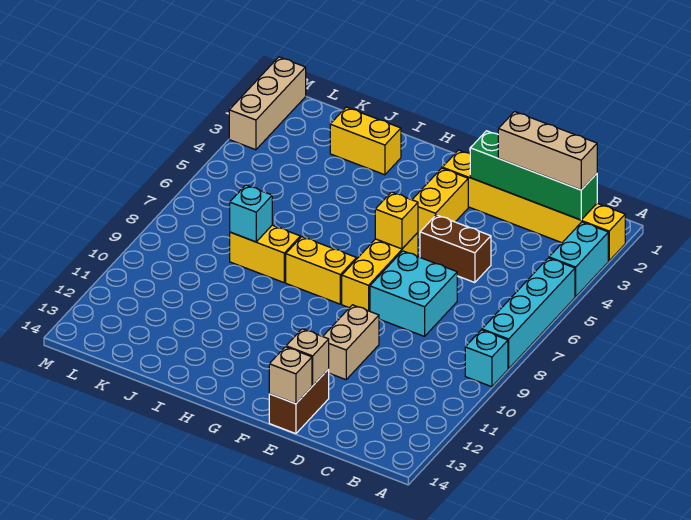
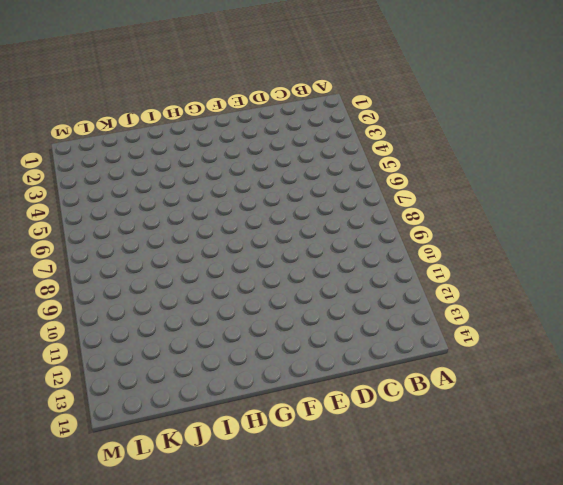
none -> yellow brick A2:F2 level 1
none -> cyan brick A3:A4 level 1
none -> cyan brick A5:A8 level 1

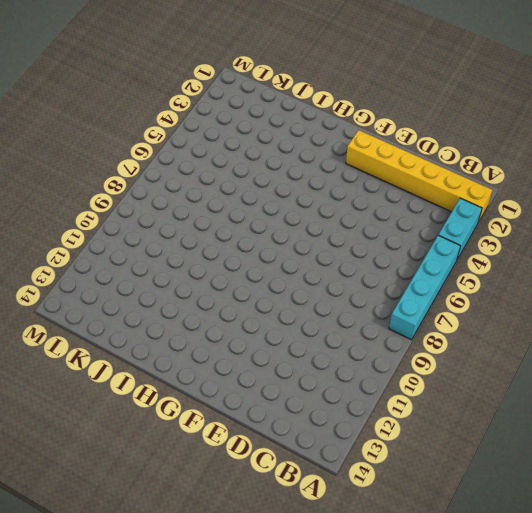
none -> cyan brick A9 level 1
none -> brown brick D5:E5 level 1
none -> cyan brick D7:E8 level 1

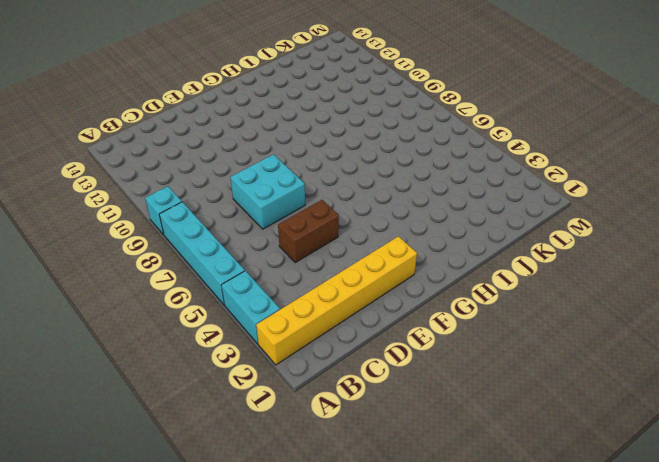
none -> tan brick E10:E11 level 1
none -> brown brick E13:E14 level 1
none -> yellow brick F3:F4 level 1

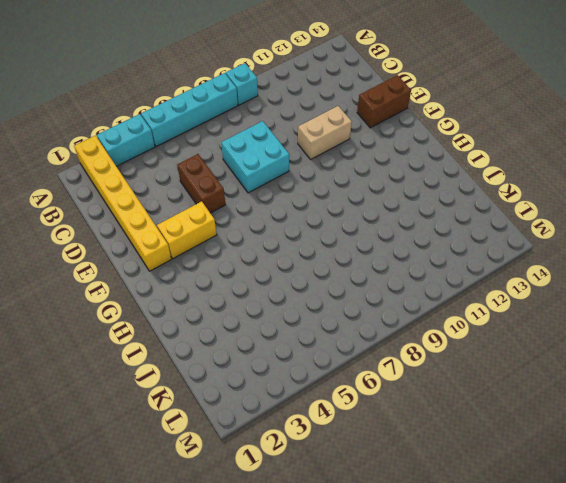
none -> yellow brick F6:F8 level 1
none -> yellow brick G8:H8 level 1
none -> yellow brick I2:J2 level 1

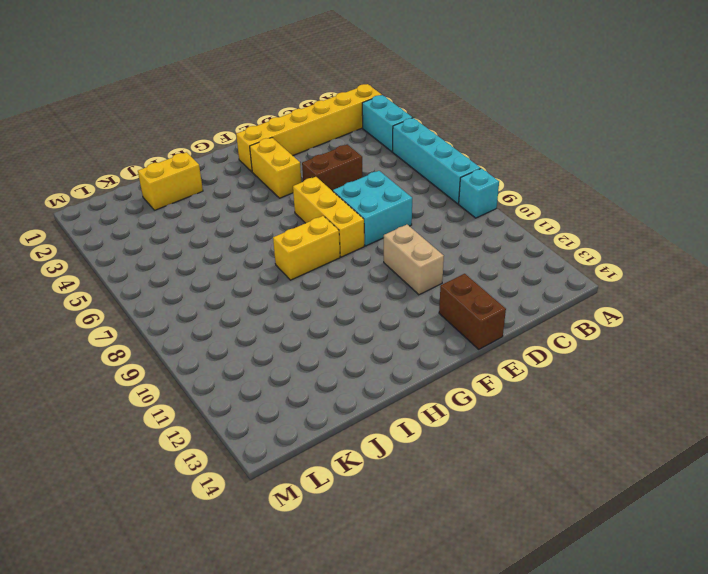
none -> yellow brick I8:J8 level 1
none -> tan brick M1:M3 level 1
none -> green brick B2:E2 level 2

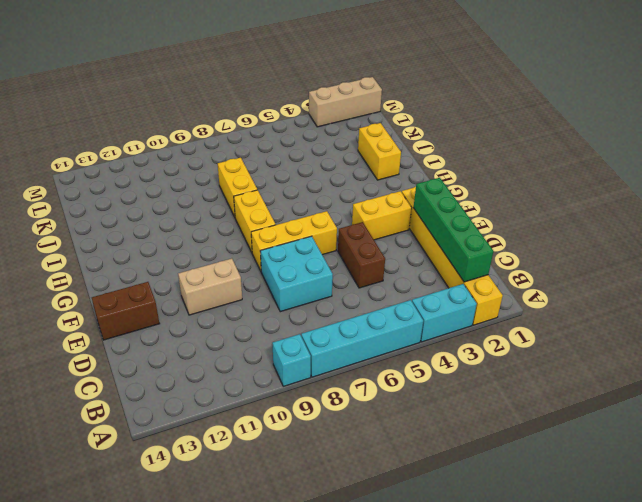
none -> tan brick E13 level 2
none -> tan brick E14 level 2
none -> yellow brick F6 level 2

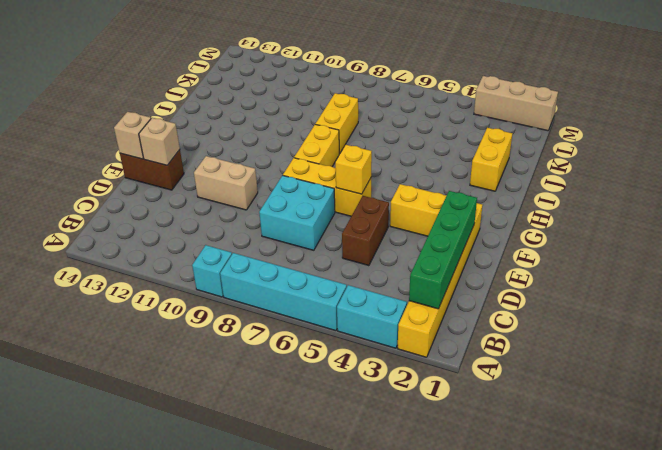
none -> cyan brick J8 level 2
none -> tan brick B2:D2 level 3

